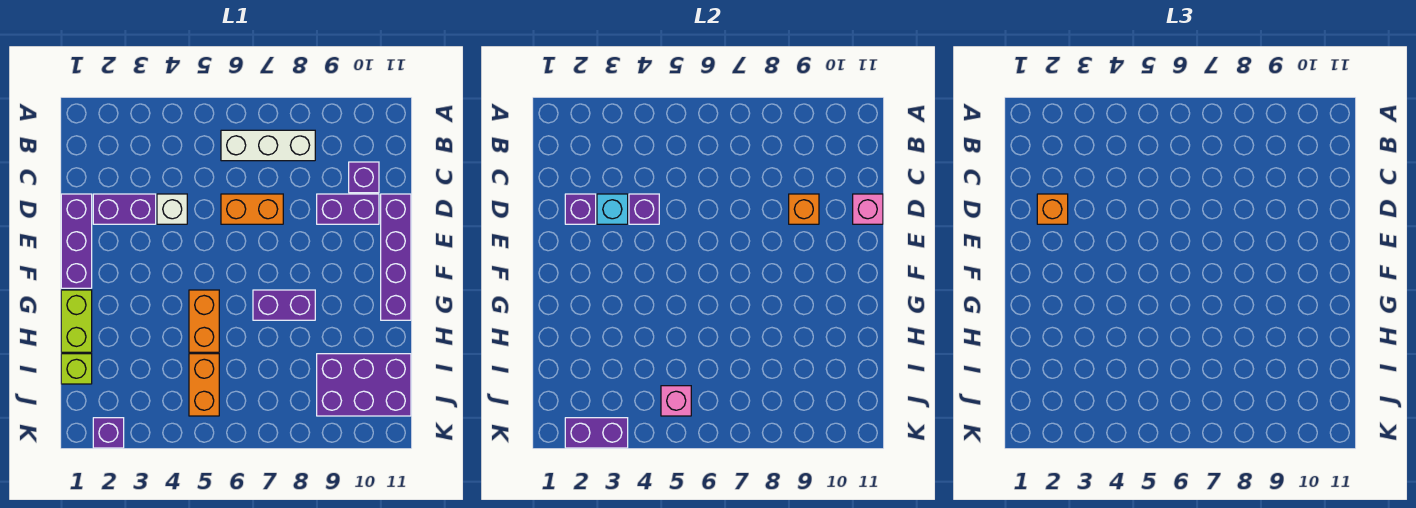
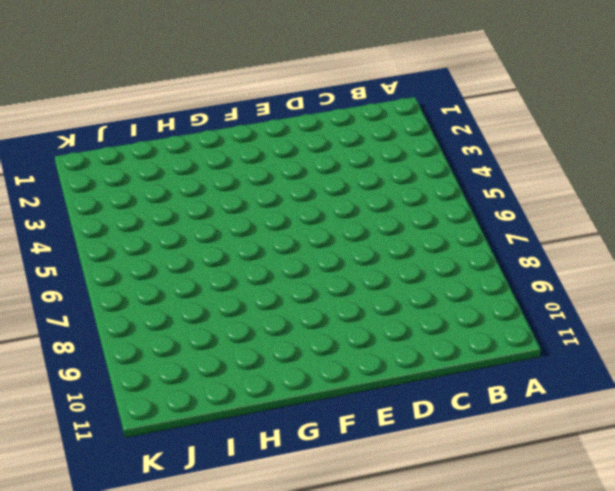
none -> white brick B6:B8 level 1
none -> purple brick C10 level 1
none -> purple brick D1:F1 level 1

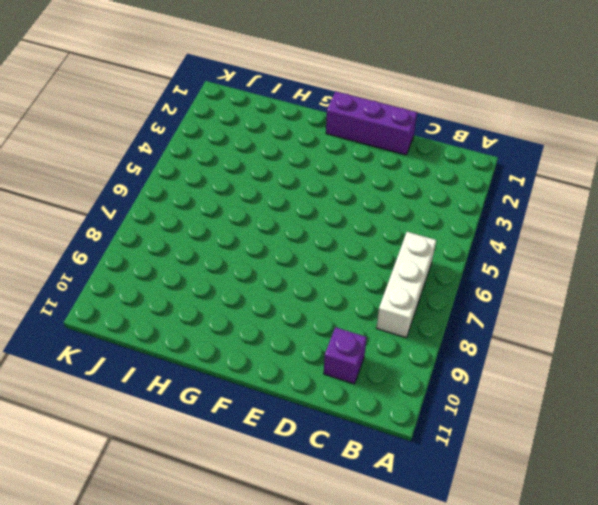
none -> purple brick D2:D3 level 1
none -> white brick D4 level 1
none -> orange brick D6:D7 level 1

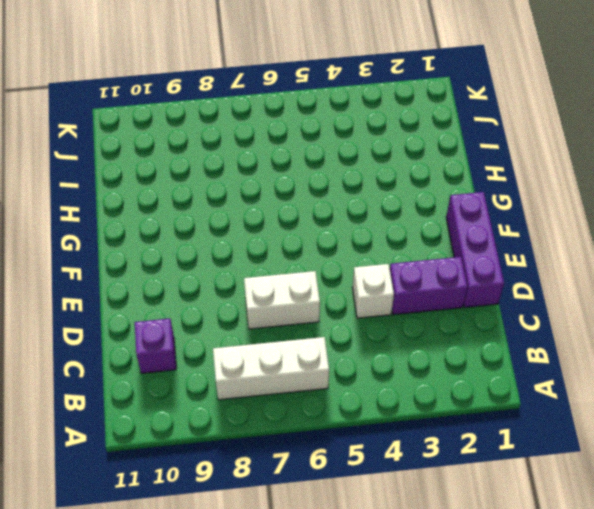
white brick D6:D7 level 1 -> orange brick D6:D7 level 1
none -> purple brick D9:D10 level 1
none -> purple brick D11:G11 level 1
none -> lime brick G1:H1 level 1

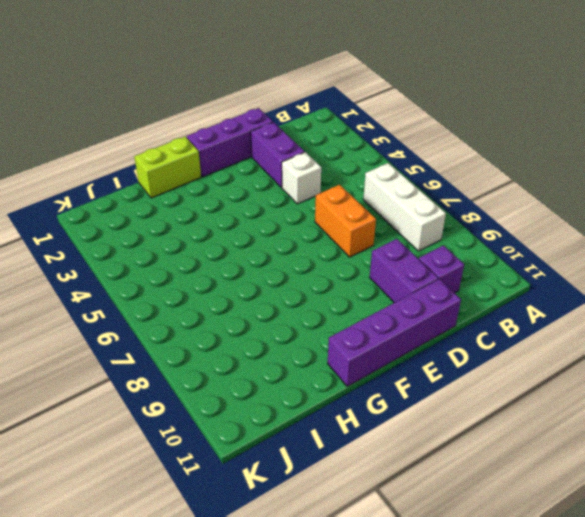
none -> orange brick G5:H5 level 1
none -> purple brick G7:G8 level 1
none -> lime brick I1 level 1

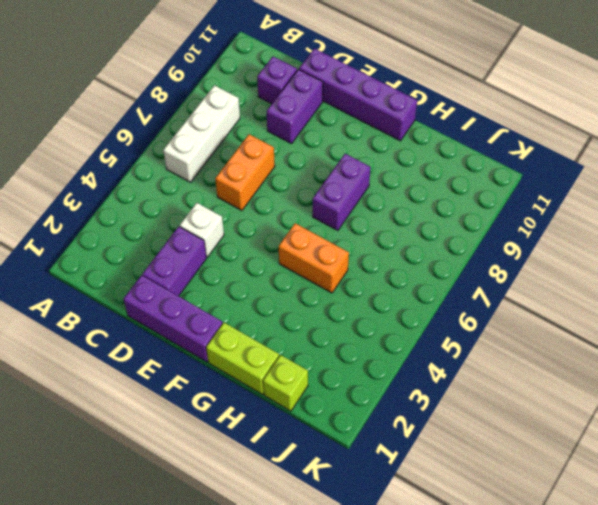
none -> orange brick I5:J5 level 1
none -> purple brick I9:J11 level 1
none -> purple brick K2 level 1

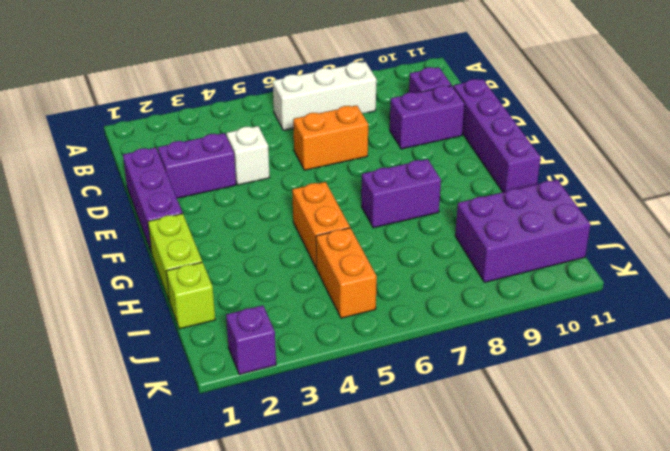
none -> purple brick D2 level 2
none -> cyan brick D3 level 2
none -> purple brick D4 level 2

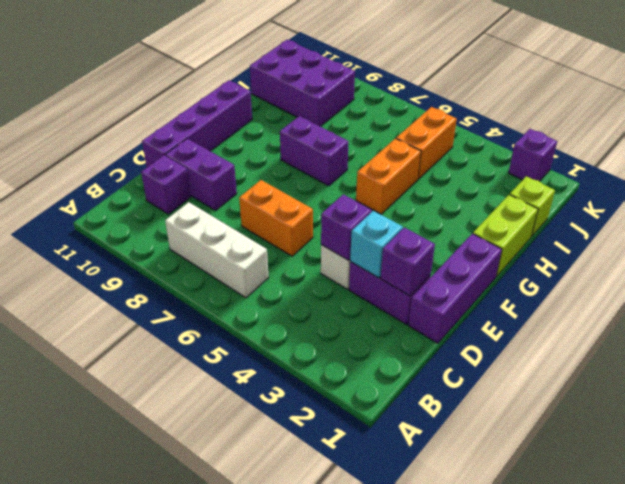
none -> orange brick D9 level 2
none -> pink brick D11 level 2
none -> pink brick J5 level 2

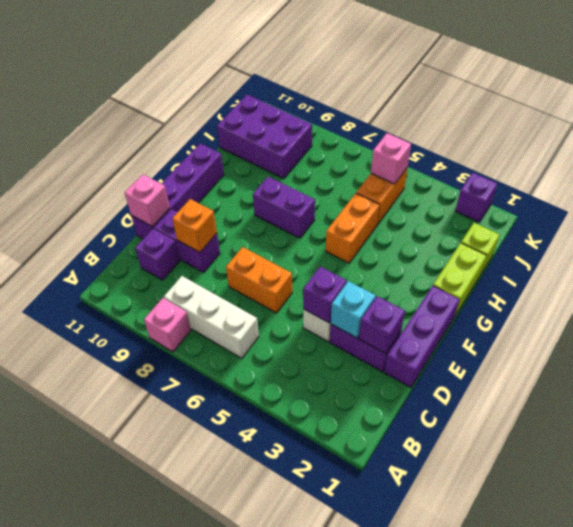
pink brick A8 level 1 -> none
none -> purple brick K2:K3 level 2
none -> orange brick D2 level 3

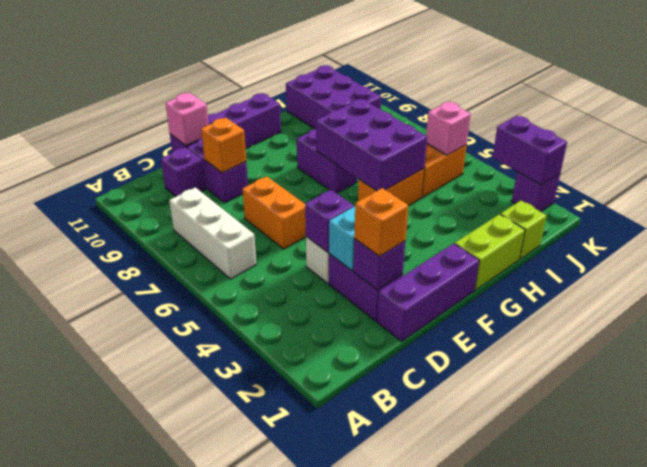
purple brick G5:H7 level 2 -> none

